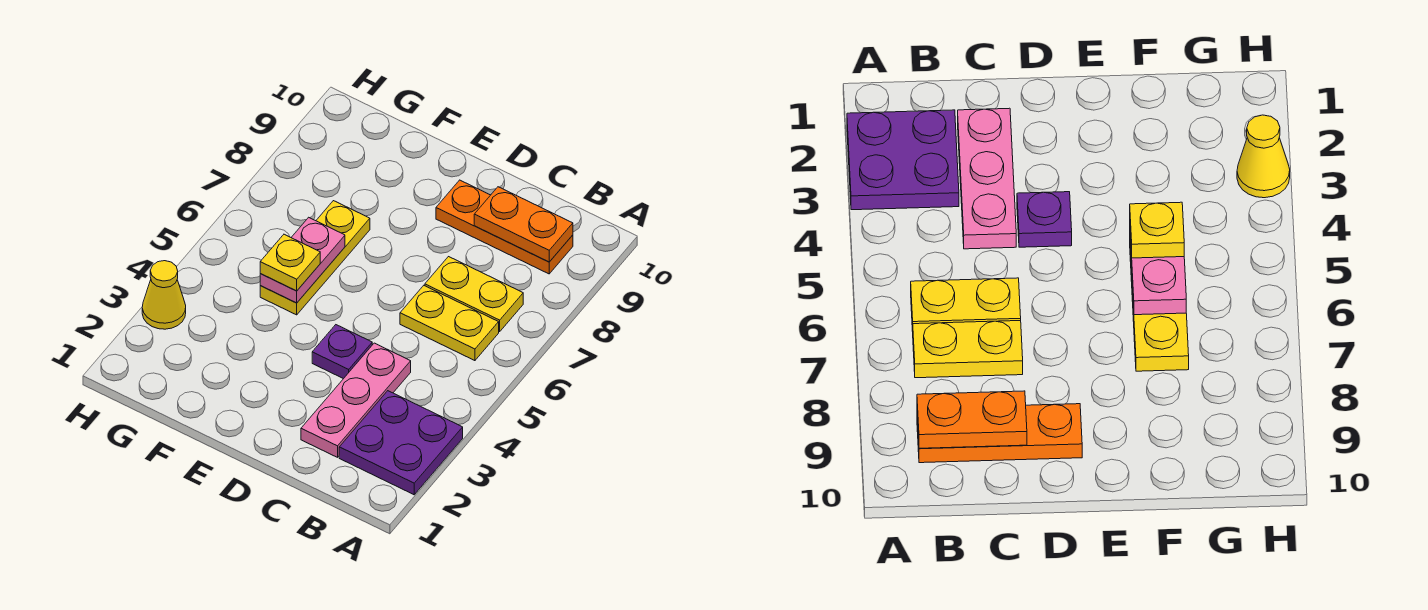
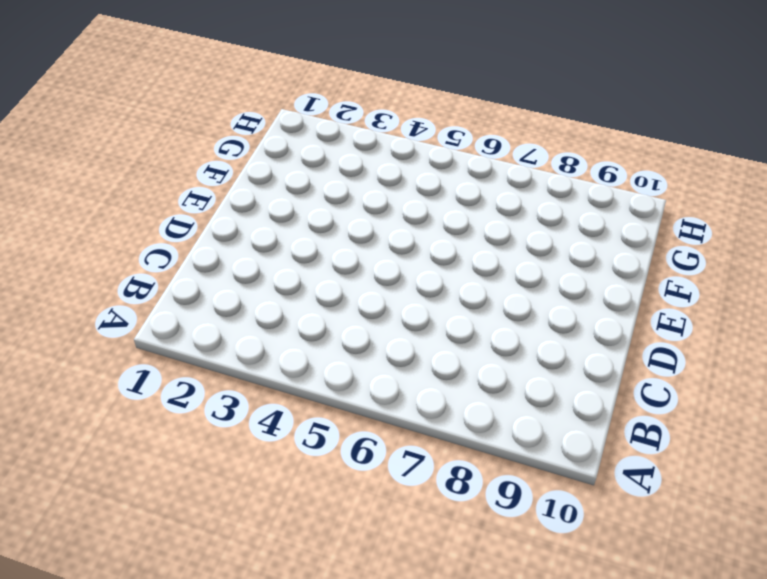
none -> purple plate A2:B3 level 1
none -> yellow plate B6:C6 level 1

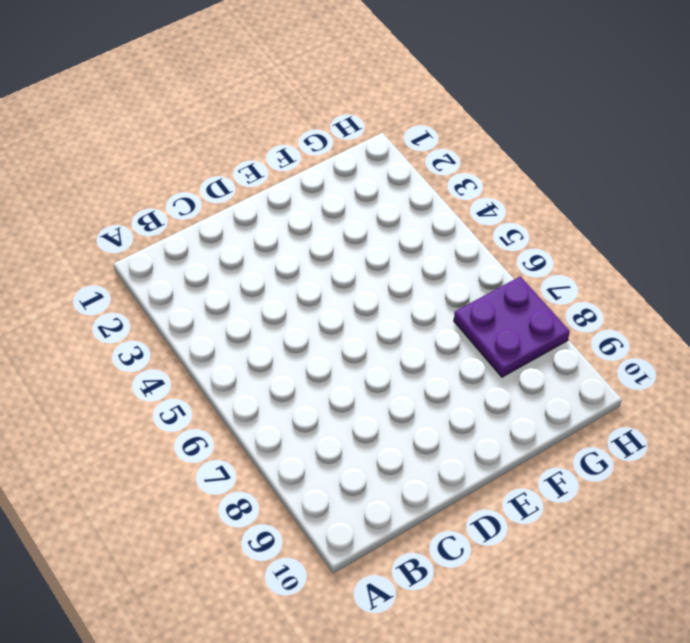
purple plate G7:H8 level 1 -> purple plate A2:B3 level 1
none -> yellow plate B6:C6 level 1
none -> yellow plate B7:C7 level 1

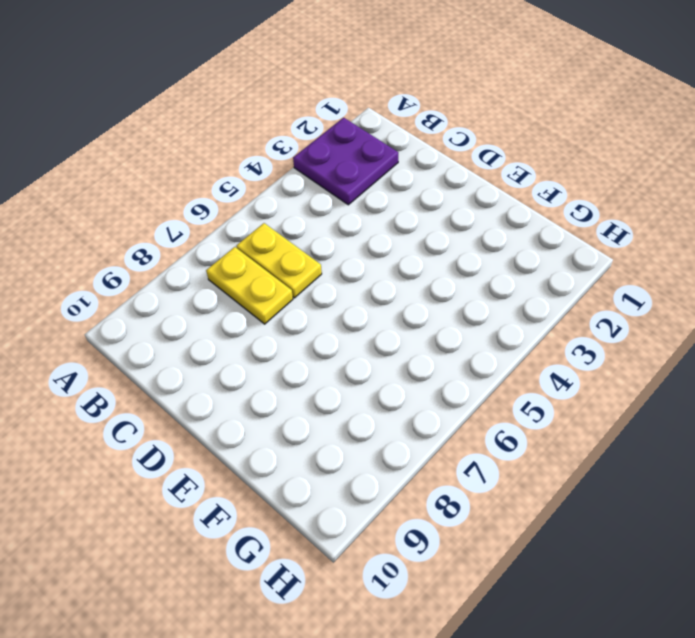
none -> orange plate B9:D9 level 1
none -> pink plate C2:C4 level 1

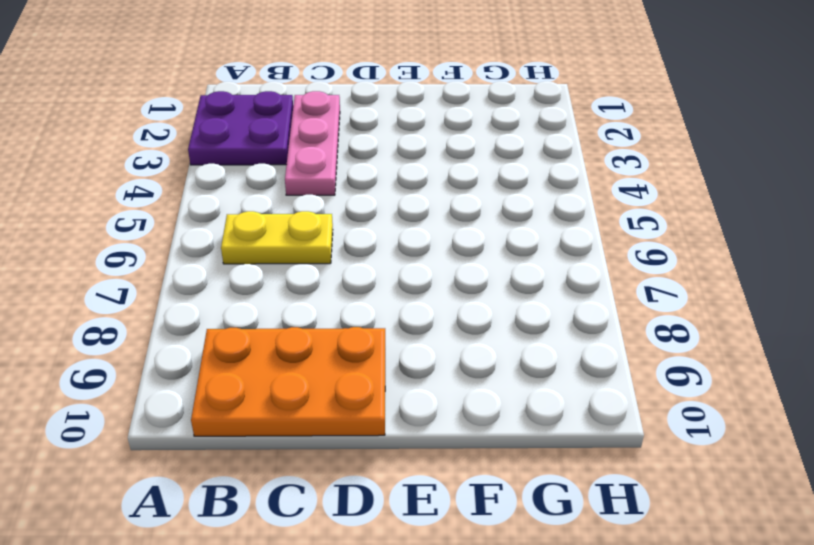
orange plate B9:D10 level 1 -> orange plate B9:D9 level 1
none -> yellow plate B7:C7 level 1
none -> purple plate D4 level 1

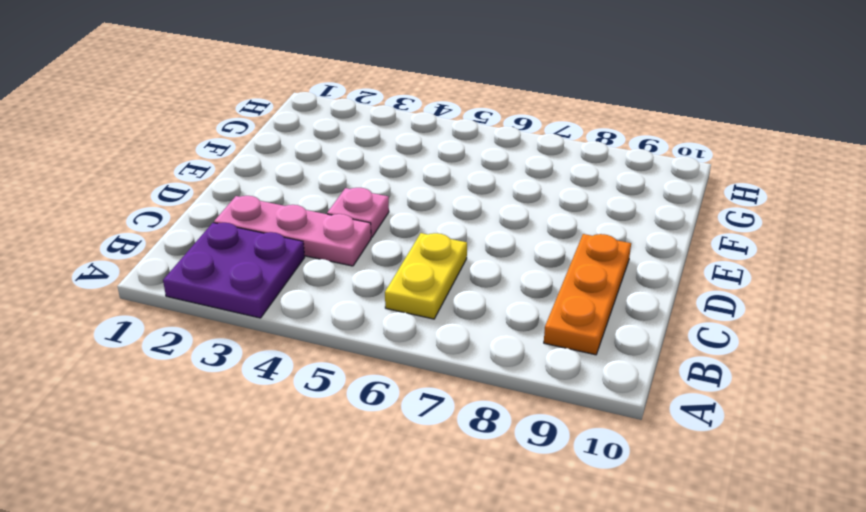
pink plate D4 level 1 -> purple plate D4 level 1
none -> yellow plate B7:C7 level 1
none -> yellow plate F5:F7 level 1

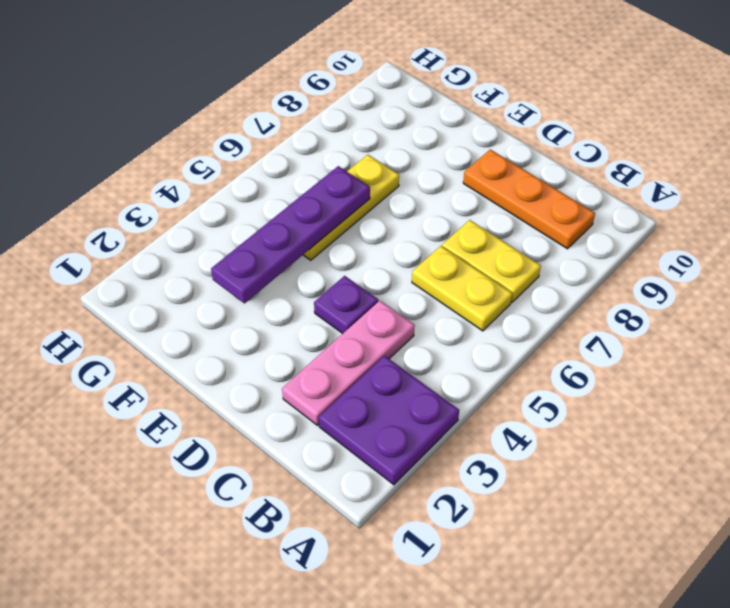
purple plate F3:F6 level 2 -> pink plate F5:F6 level 2
none -> yellow cone H3 level 1
none -> orange plate B9:C9 level 2

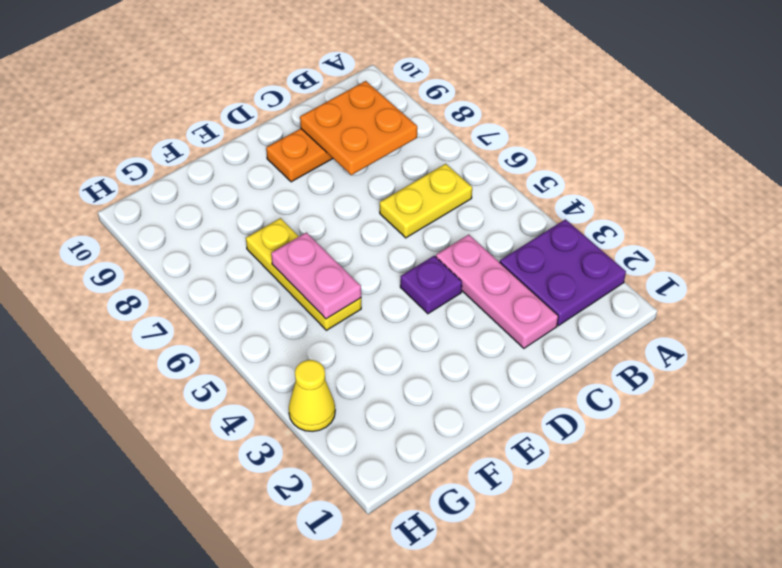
orange plate B8:C9 level 2 -> orange plate B9:C9 level 2
none -> yellow plate B7:C7 level 1
none -> yellow plate F5 level 3

